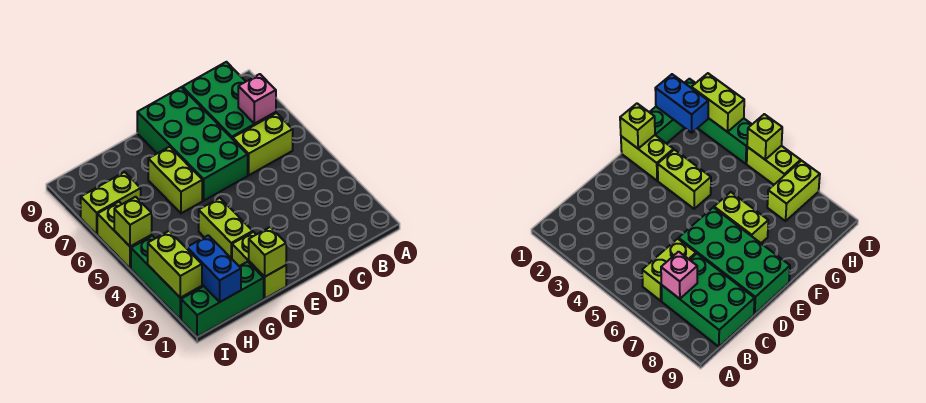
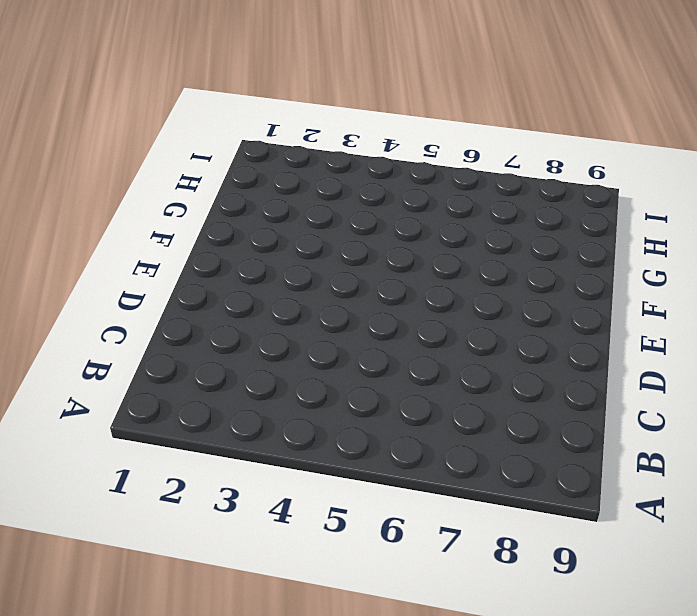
none -> lime brick B6:C6 level 1
none -> green brick B7:C9 level 1
none -> green brick D6:E9 level 1

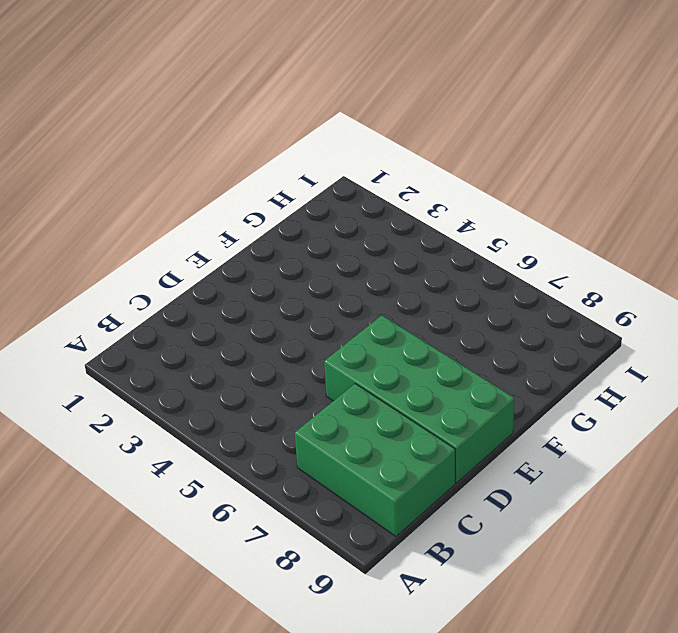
none -> lime brick B6:C6 level 1
none -> lime brick F1:F2 level 1
none -> lime brick F3:F4 level 1

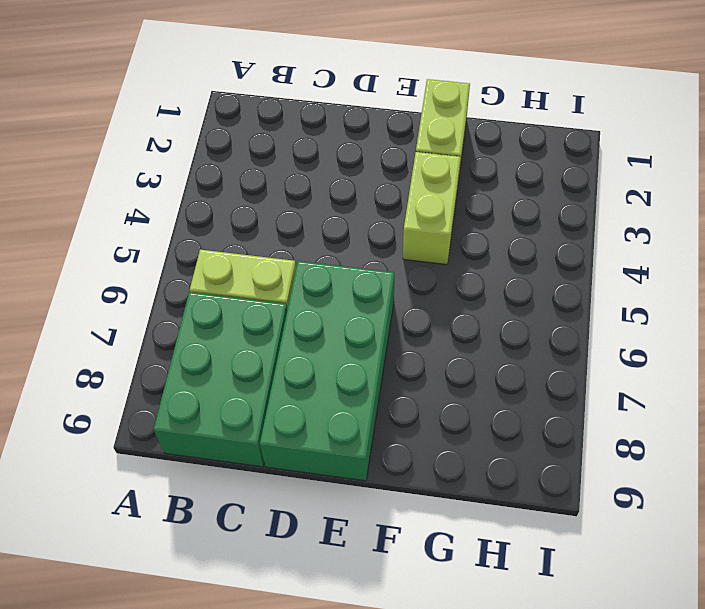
none -> lime brick F6:F7 level 1
none -> green brick G1:I1 level 1
none -> lime brick H7:I7 level 1

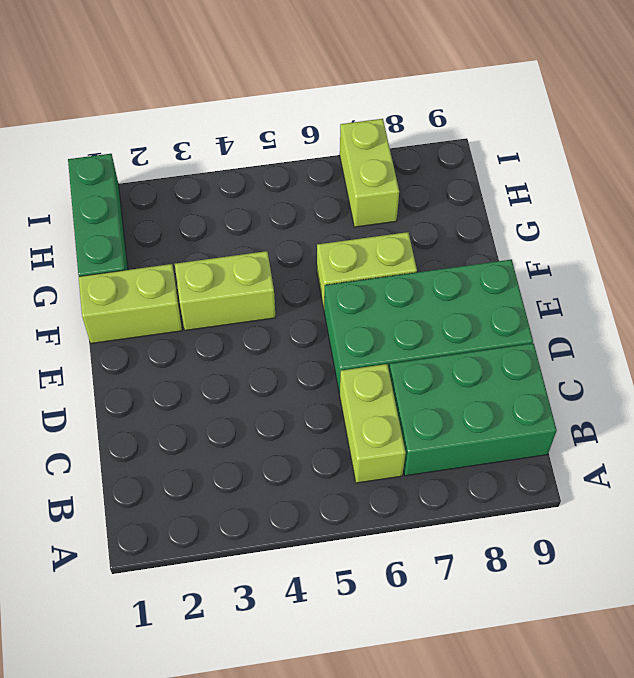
none -> green brick I2:I4 level 1
none -> lime brick I5:I6 level 1
none -> pink brick B7 level 2

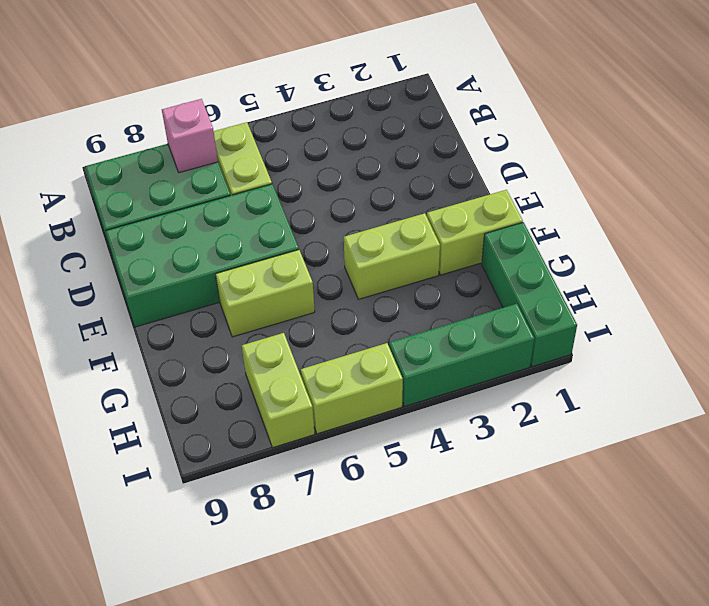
none -> lime brick F1 level 2
none -> blue brick H1:H2 level 2
none -> lime brick I2:I3 level 2

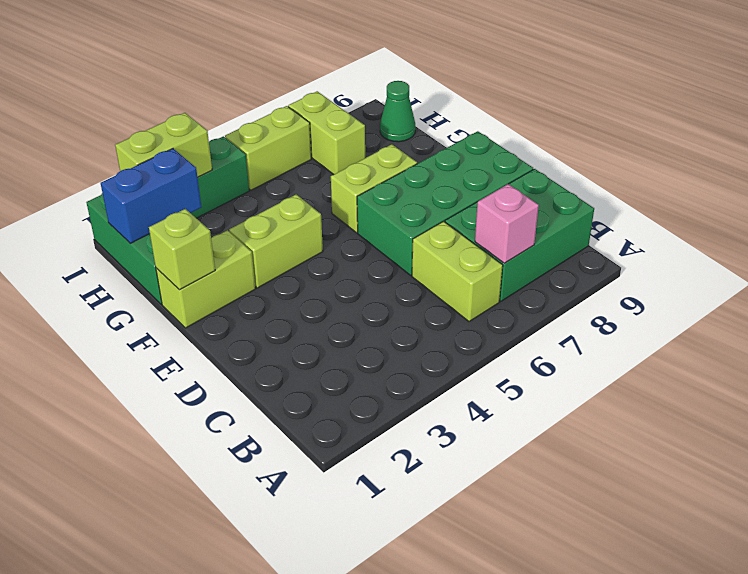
green cone H9 level 1 -> none
none -> lime brick I5 level 2

